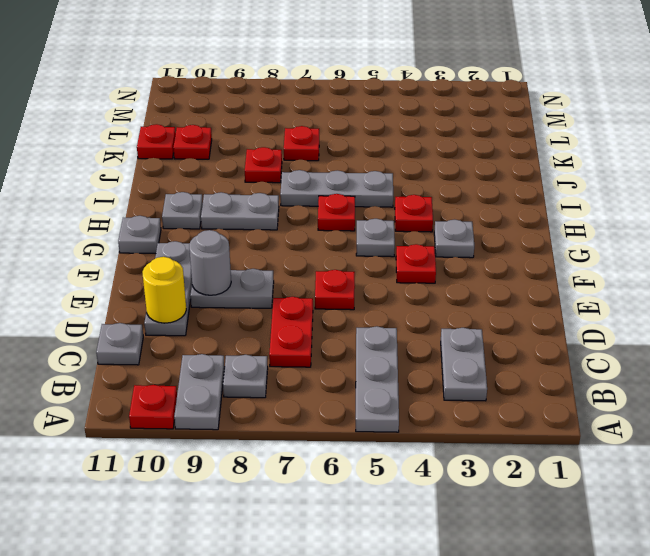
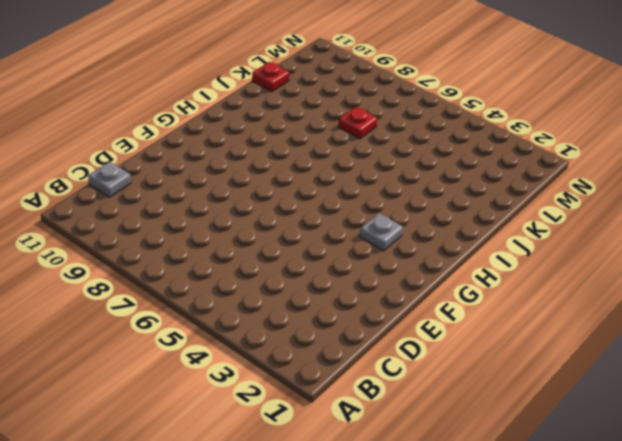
none -> grey plate A5:C5 level 1
none -> grey plate A9:B9 level 1
none -> red plate A10 level 1

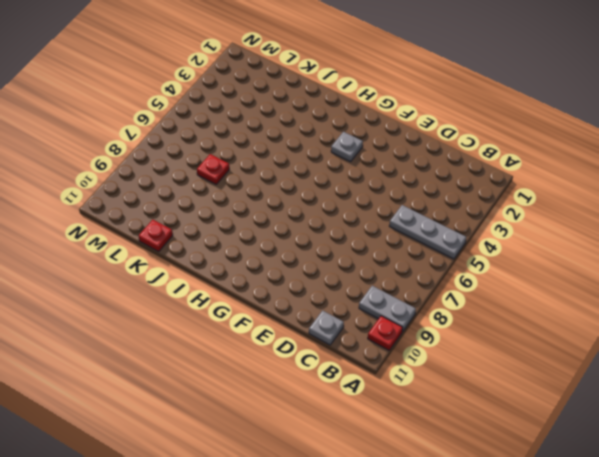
none -> grey plate B3:C3 level 1
none -> grey plate B8 level 1
none -> red plate C7:D7 level 1

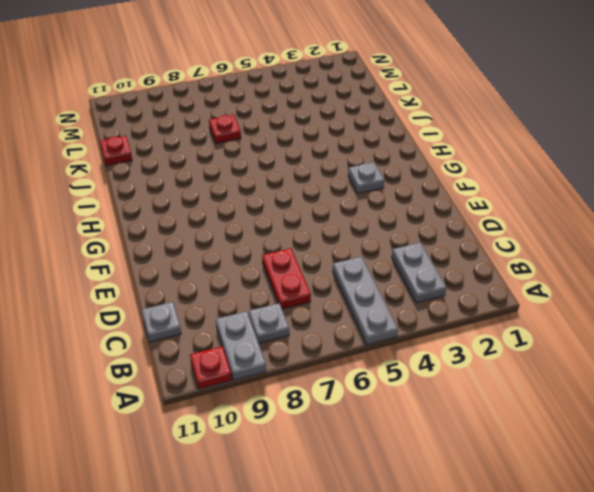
none -> grey plate D10:F10 level 1
none -> red plate E6 level 1
none -> grey plate E8:E9 level 1

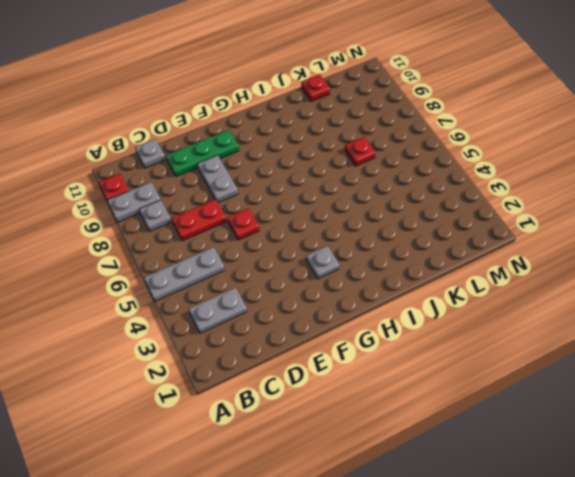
green plate D10:F10 level 1 -> grey plate D10:F10 level 1
none -> red plate F4 level 1
none -> grey plate G5 level 1
none -> grey plate G11 level 1

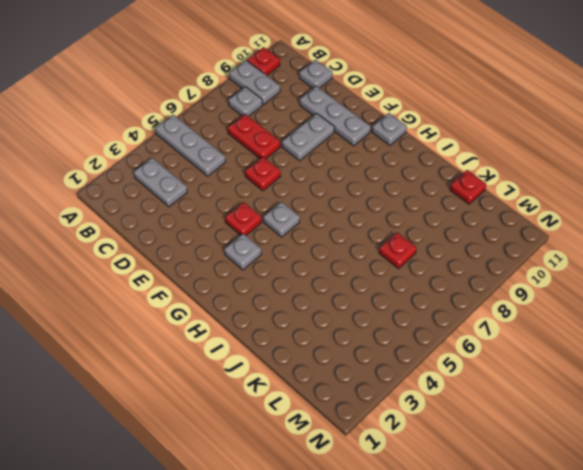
none -> red plate H4 level 1
none -> red plate H6 level 1
none -> grey plate H8:H9 level 1

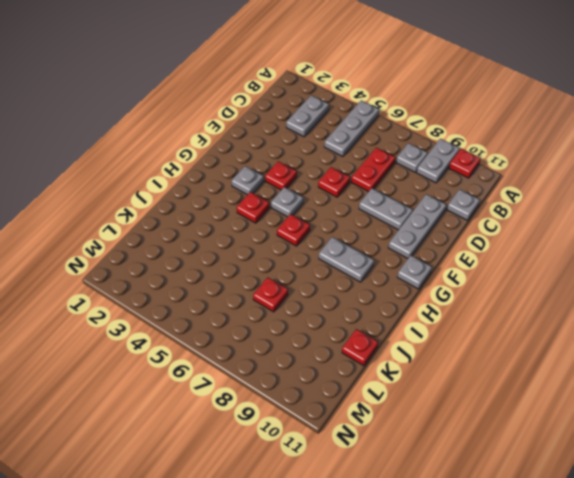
none -> grey plate H10 level 1
none -> grey plate I5:I7 level 1
none -> red plate J8 level 1

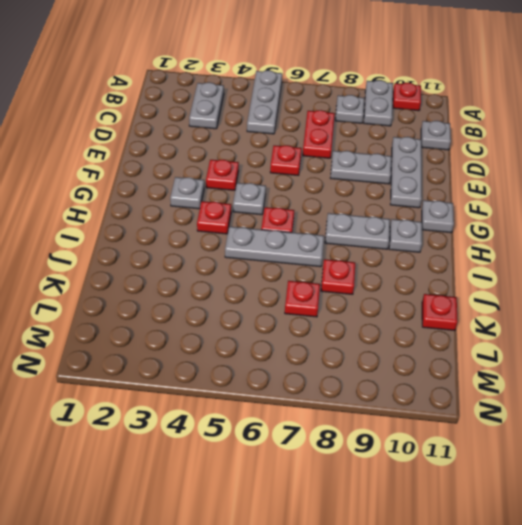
none -> red plate K10 level 1
none -> yellow round brick D10 level 2
none -> grey round brick E9 level 2

